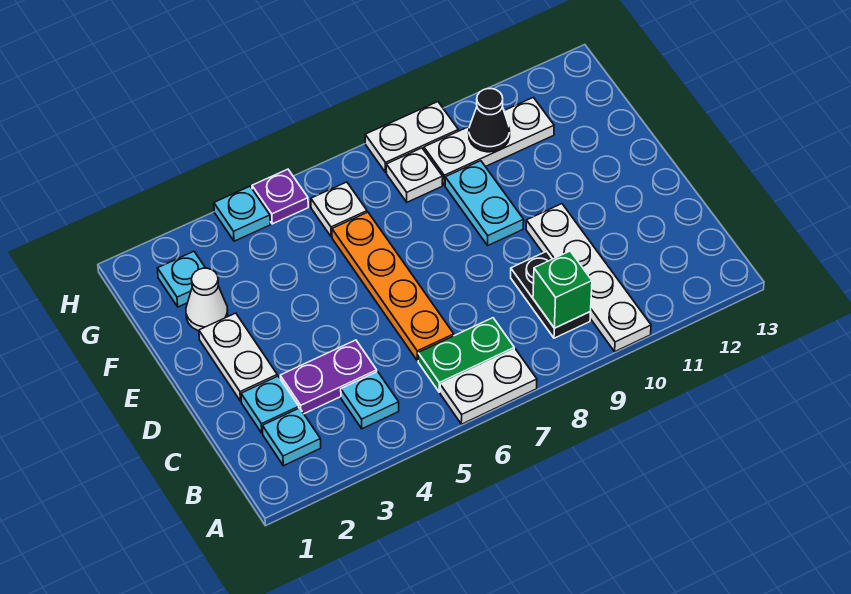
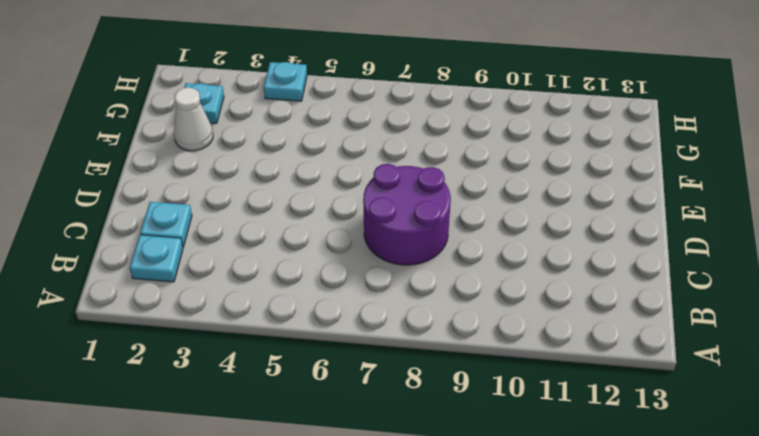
purple round brick C7:D8 level 1 -> none
none -> white plate A6:A7 level 1
none -> white plate A10:D10 level 1
none -> cyan plate B4 level 1

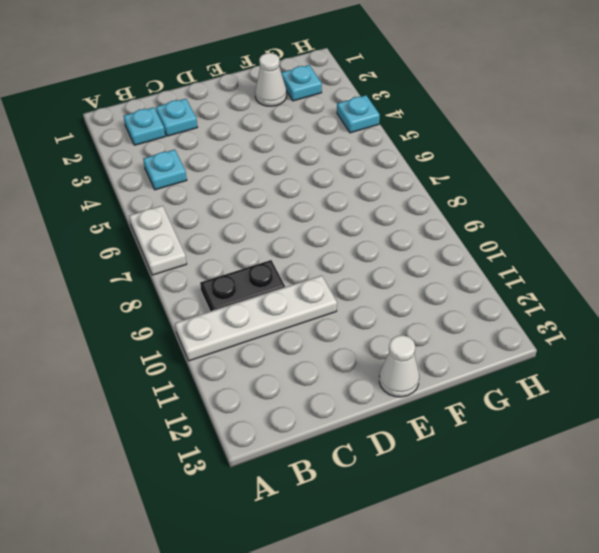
white cone E13 level 1 -> none
none -> green plate B6:B7 level 1
none -> purple plate C3:C4 level 1
none -> orange plate C6:F6 level 1

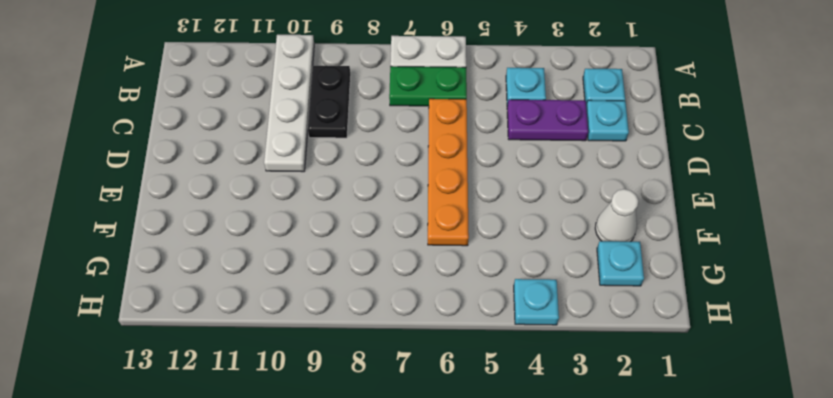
none -> white plate D2:E2 level 1
none -> cyan plate E9:F9 level 1
none -> white plate G6 level 1

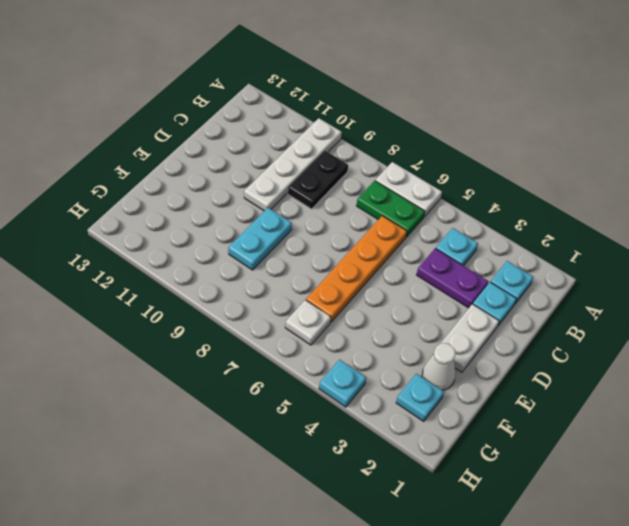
none -> white plate G8 level 1
none -> white plate G9:G11 level 1
none -> purple plate H5 level 1

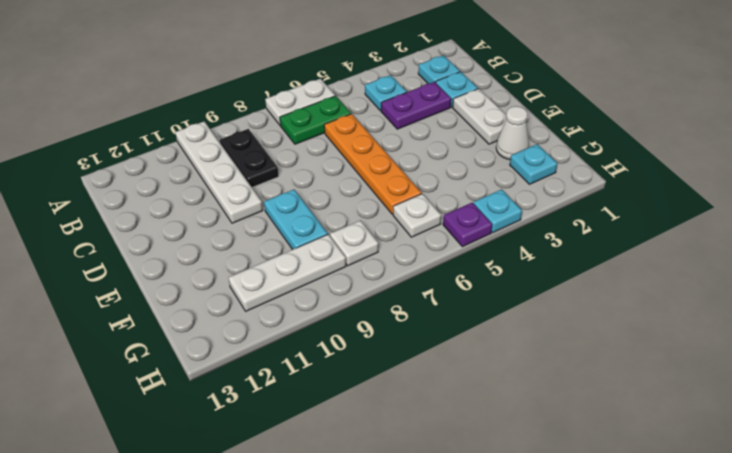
none -> white plate H8:H9 level 1
none -> green brick B9 level 2
none -> black cone G10 level 2

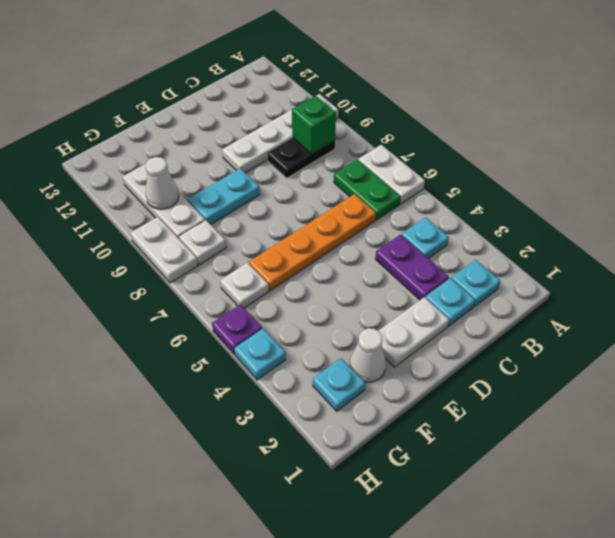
white cone G10 level 2 -> black cone G10 level 2

